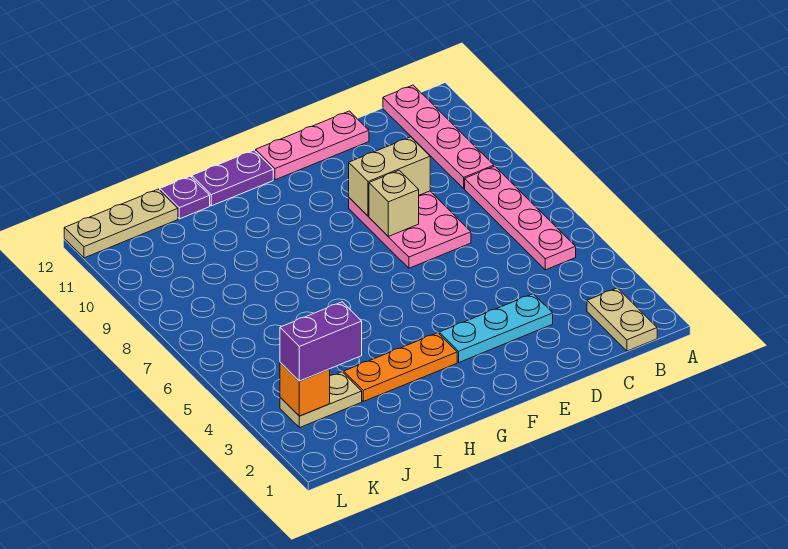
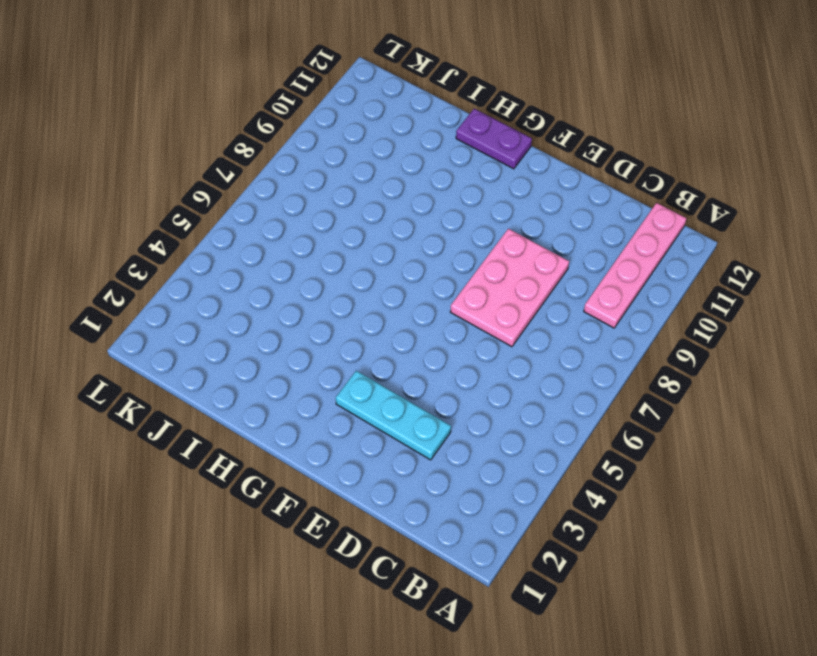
none -> tan plate B1:B2 level 1
none -> pink plate B5:B8 level 1
none -> pink plate D12:F12 level 1

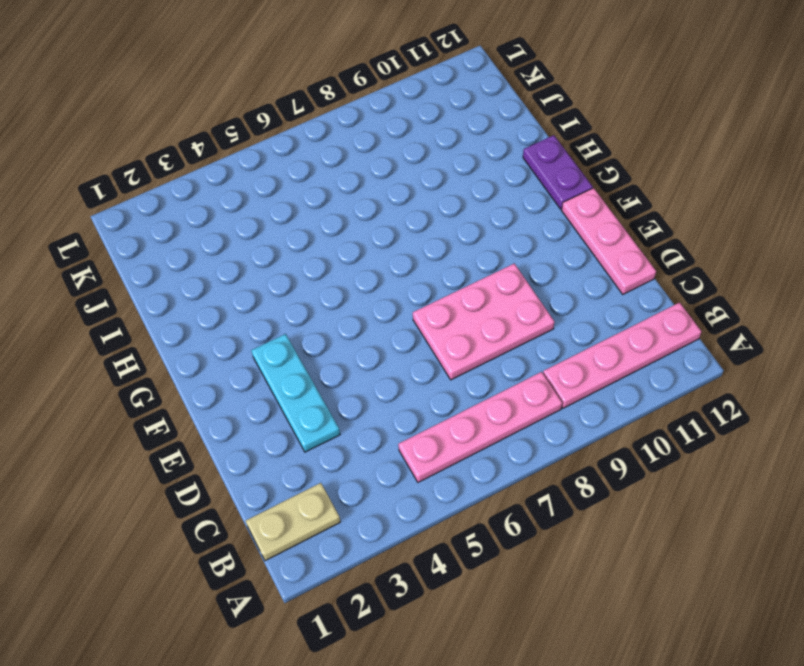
none -> orange plate G3:I3 level 1
none -> purple plate I12 level 1
none -> tan plate J3:K3 level 1

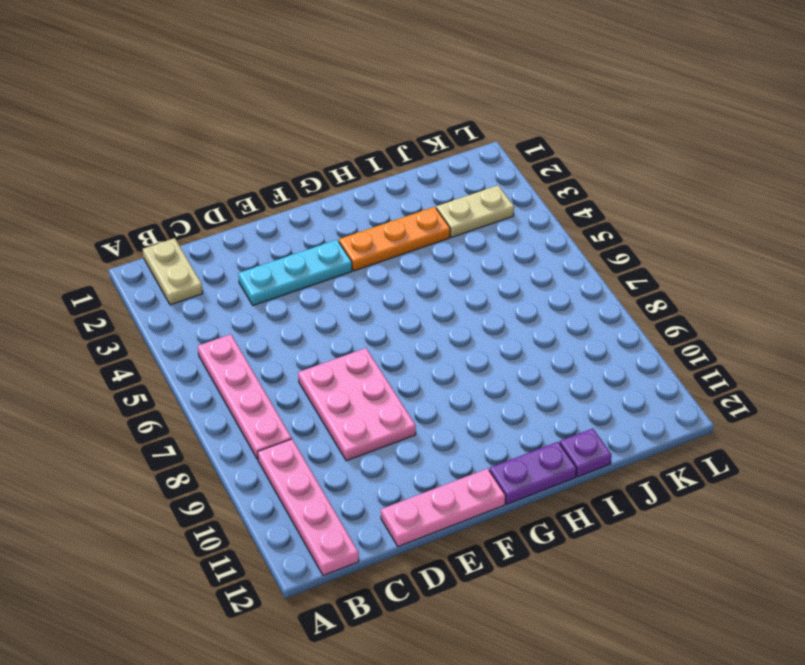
none -> tan plate J12:L12 level 1
none -> tan brick D9:E9 level 2
none -> tan brick E8 level 2

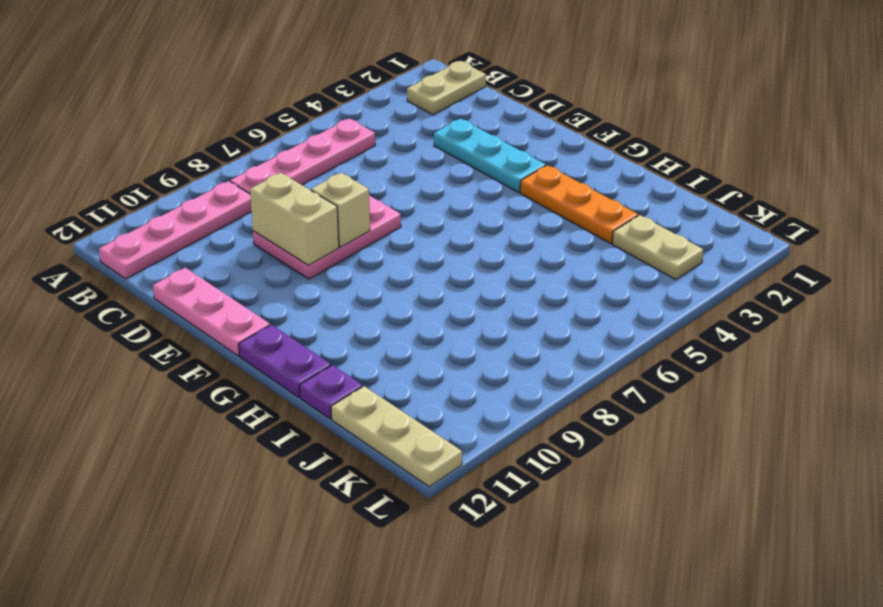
none -> orange brick K3 level 2
none -> purple brick J3:K3 level 3

